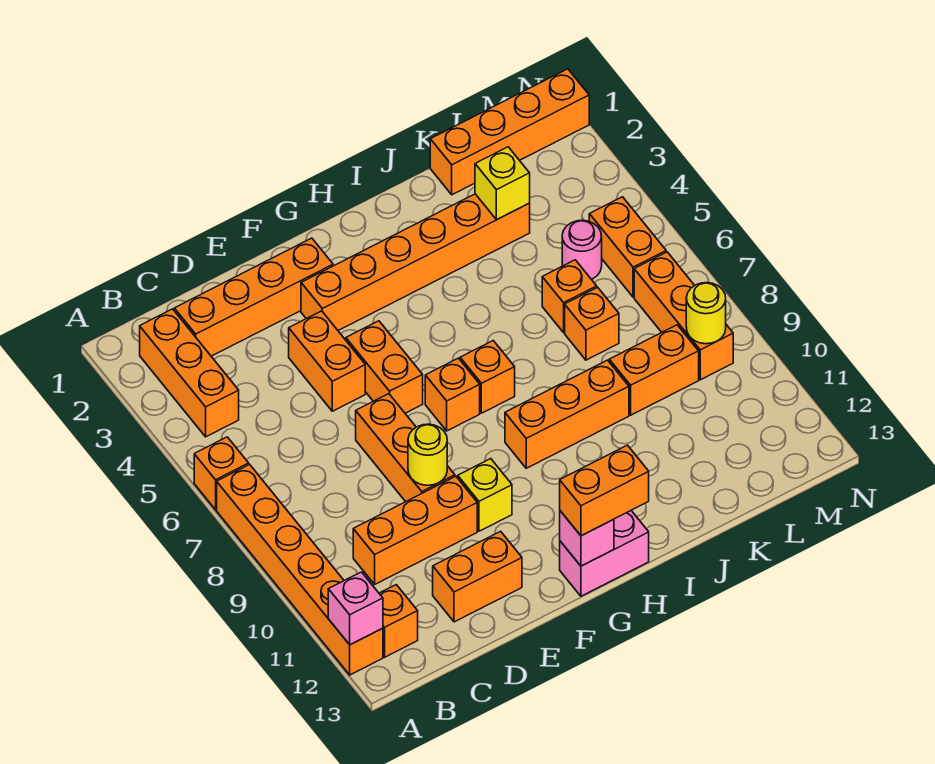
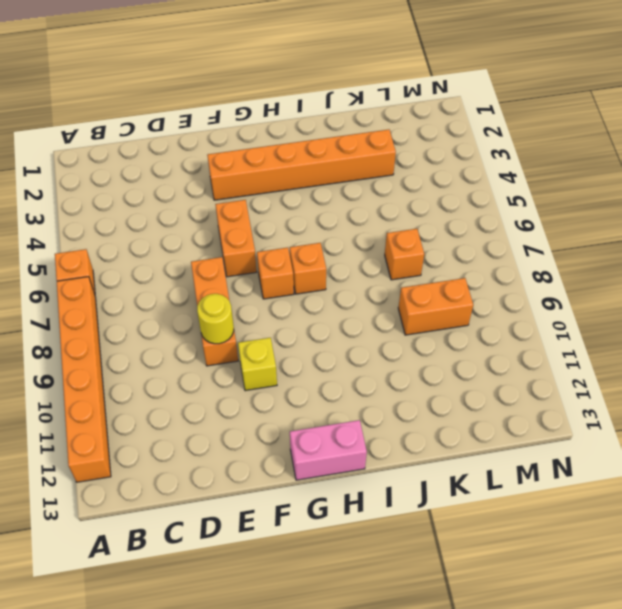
none -> orange brick B2:B4 level 1
none -> orange brick B12 level 1
none -> orange brick C2:F2 level 1

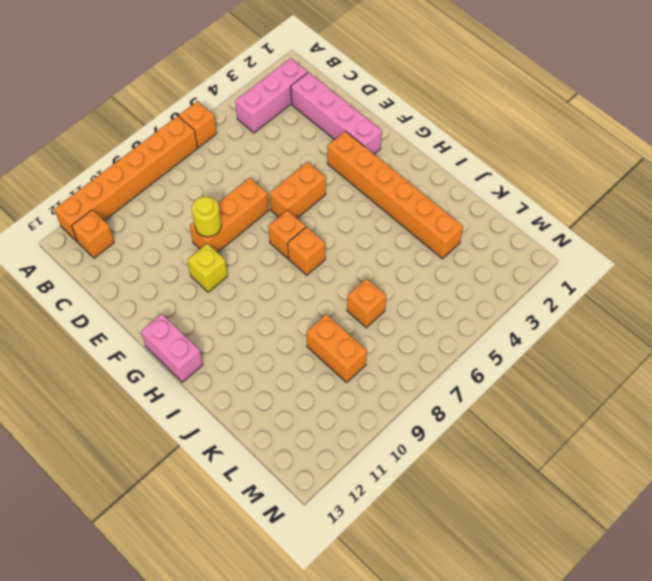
pink brick B2:B4 level 1 -> orange brick B2:B4 level 1
pink brick C2:F2 level 1 -> orange brick C2:F2 level 1
none -> orange brick C10:E10 level 1
none -> orange brick D12:E12 level 1
none -> orange brick E4:E5 level 1

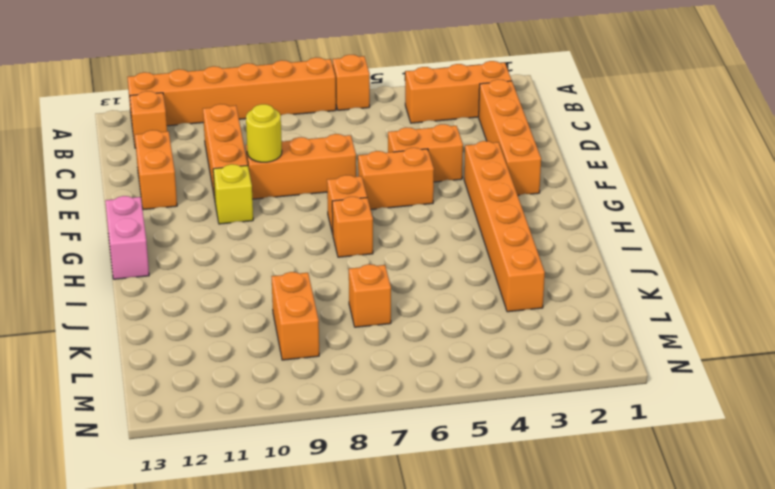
none -> orange brick H9:J9 level 1
none -> orange brick K1:N1 level 1
none -> orange brick K6 level 1

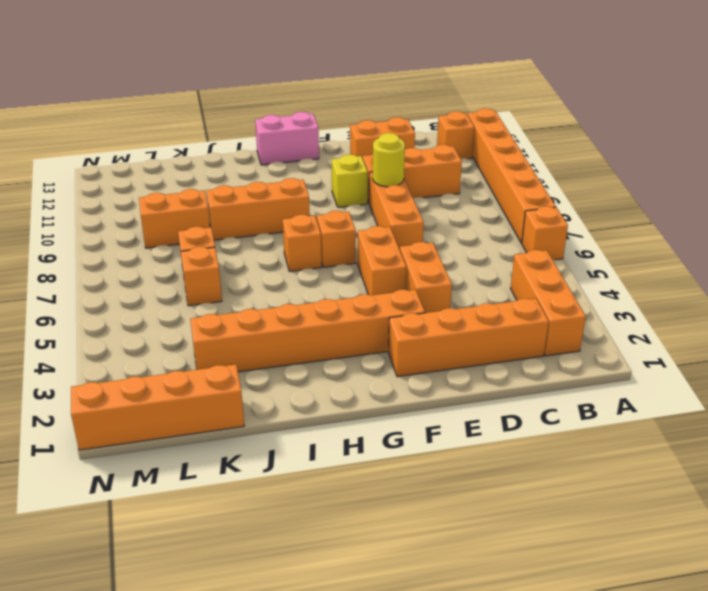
none -> pink round brick L5 level 1
none -> orange brick M5:M6 level 1
none -> orange brick M7:M9 level 1

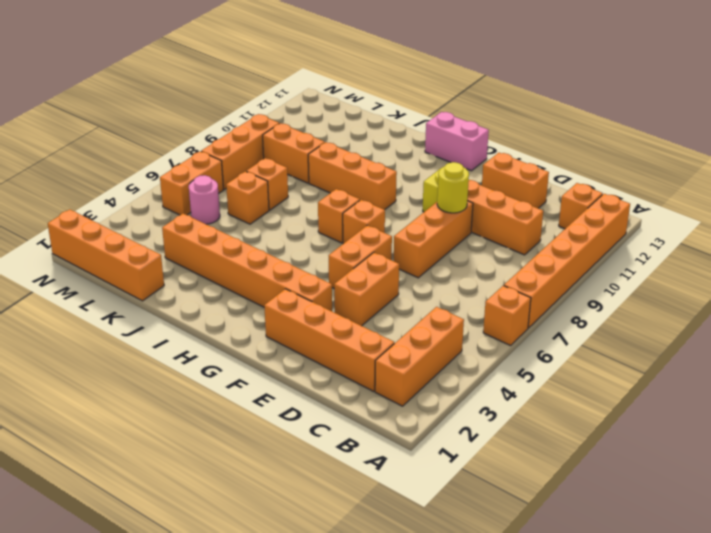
none -> pink brick A12 level 2
none -> pink brick G13 level 2
none -> yellow brick K3 level 2

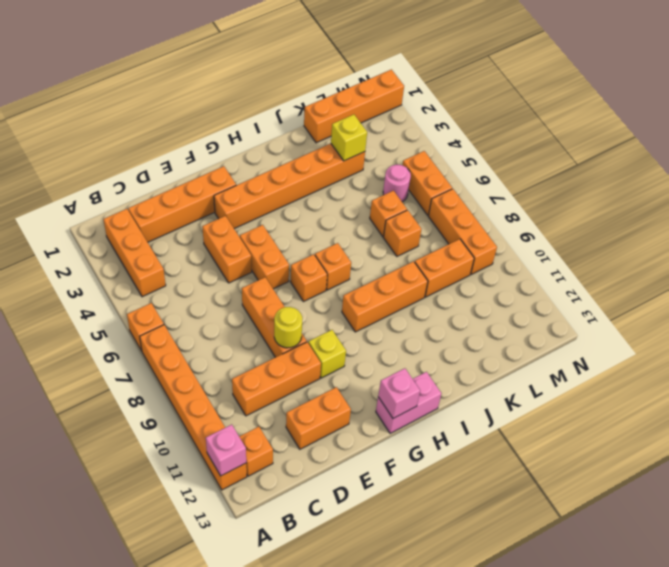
none -> yellow round brick M9 level 2
none -> orange brick G13:H13 level 3

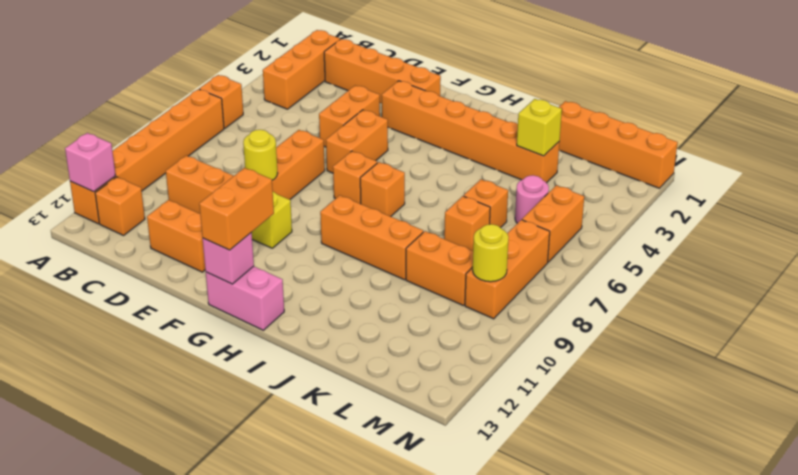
orange brick G12:G13 level 3 -> orange brick G13:H13 level 3

